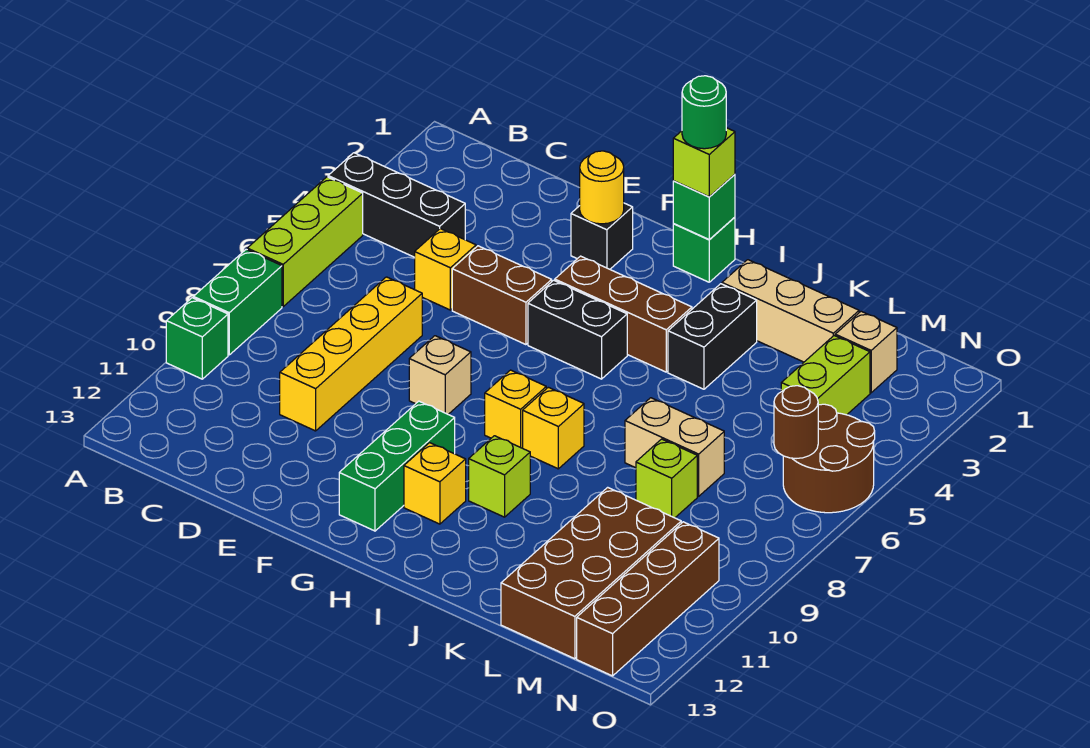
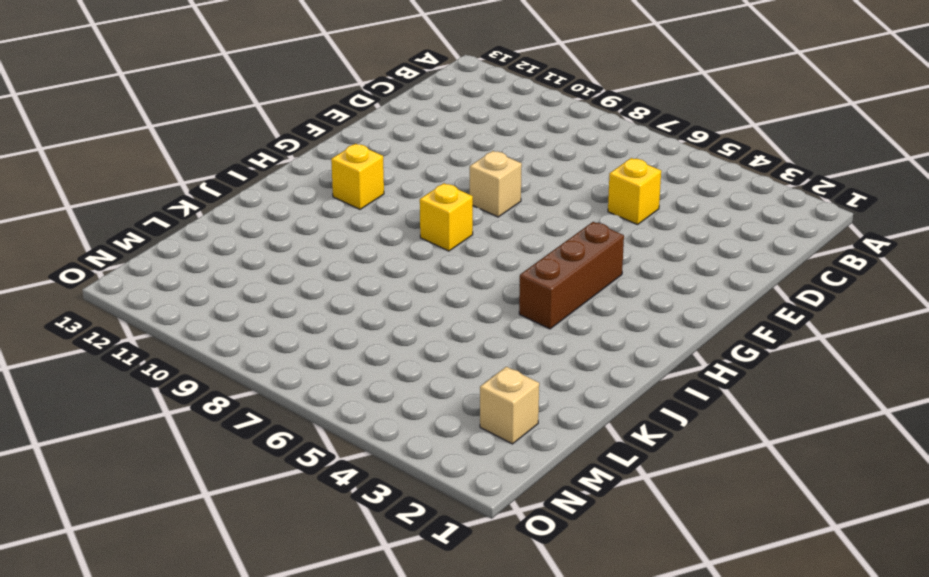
none -> black brick A4:C4 level 1
none -> lime brick A5:A7 level 1
none -> green brick A8:A9 level 1
none -> green brick A10 level 1

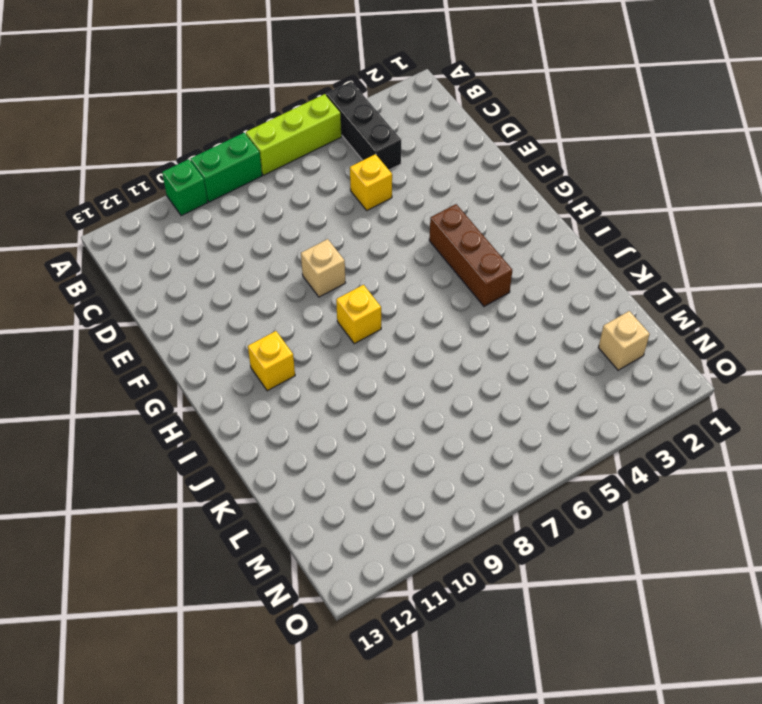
none -> yellow brick D7:D10 level 1
none -> brown brick E5:F5 level 1
none -> black brick F2 level 1
none -> black brick G5:H5 level 1

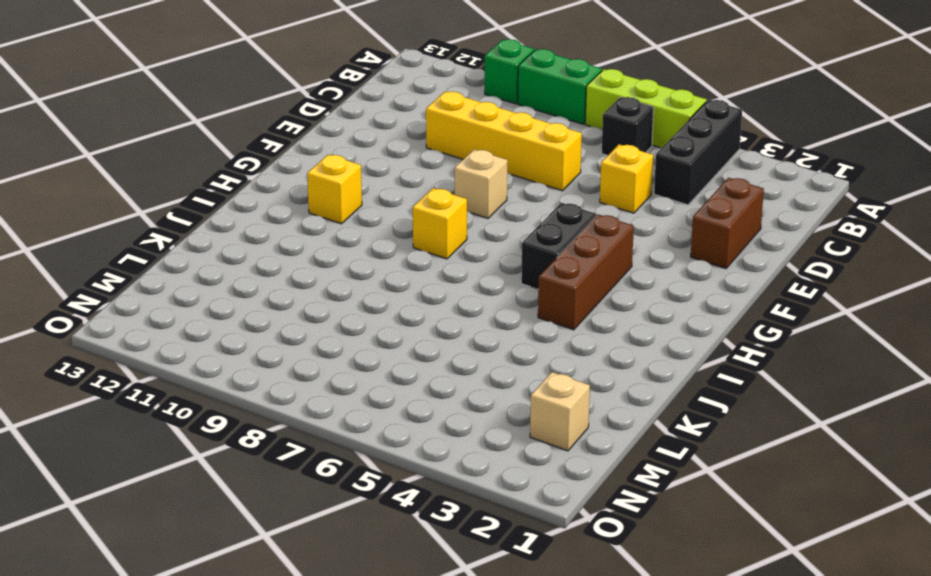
black brick B6 level 1 -> black brick F2 level 1
brown brick D2:E2 level 1 -> brown brick E5:F5 level 1
none -> green brick G10:G12 level 1
none -> green brick H1 level 1
none -> yellow brick I8 level 1
none -> lime brick I10 level 1

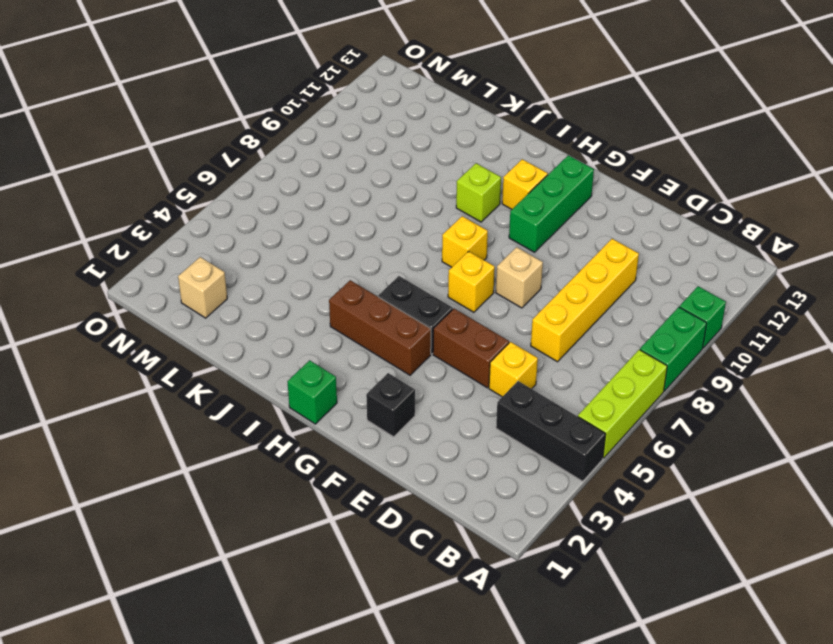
yellow brick G7 level 1 -> yellow brick I8 level 1
none -> tan brick J2:L2 level 1
none -> black brick J3:J4 level 1
none -> tan brick K7:L7 level 1
none -> lime brick L8 level 1

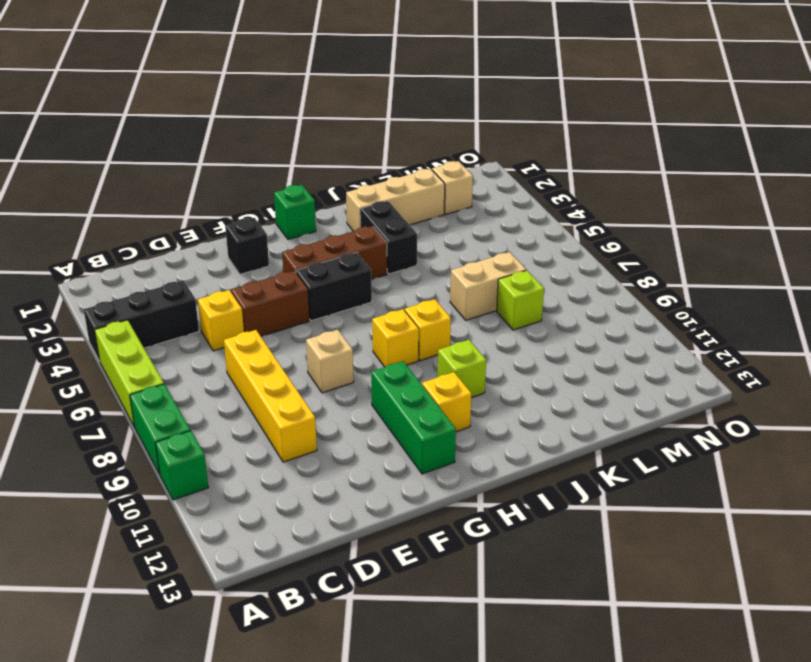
none -> brown brick L10:M13 level 1
none -> lime brick M3:M4 level 1
none -> brown round brick N5:O6 level 1
none -> brown brick N10:N13 level 1

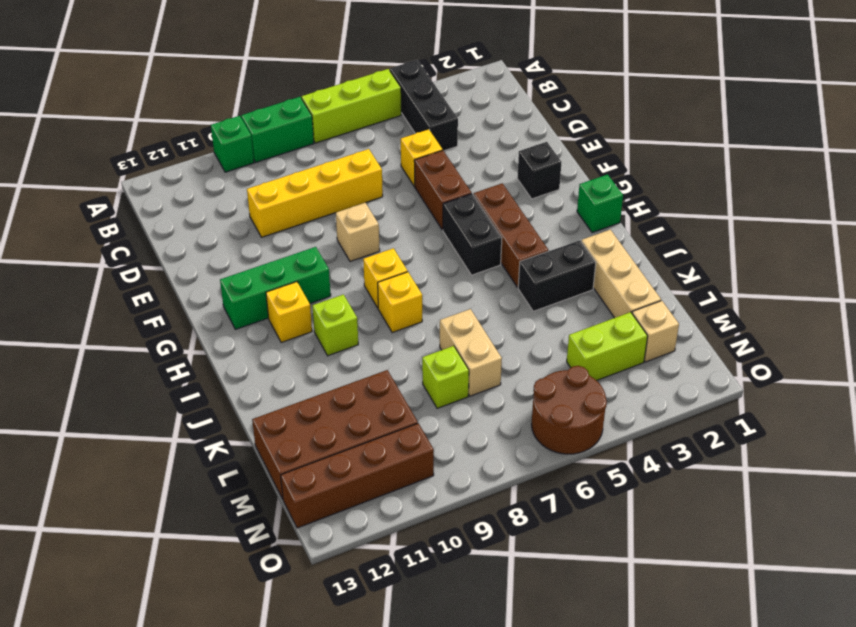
none -> yellow round brick F2 level 2
none -> green brick H1 level 2
none -> brown round brick N6 level 2
none -> lime brick H1 level 3

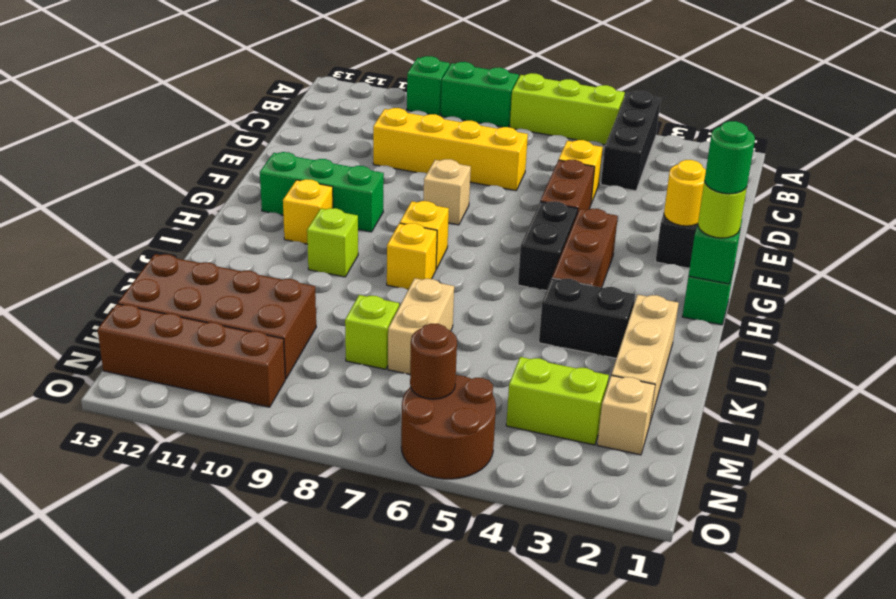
lime round brick H1 level 3 -> lime brick H1 level 3

